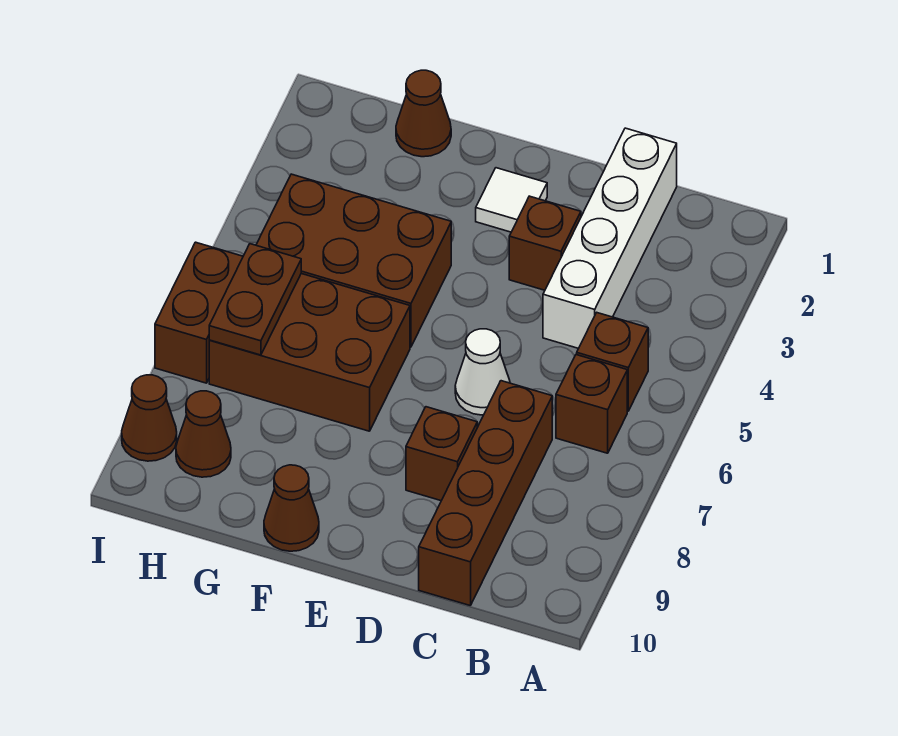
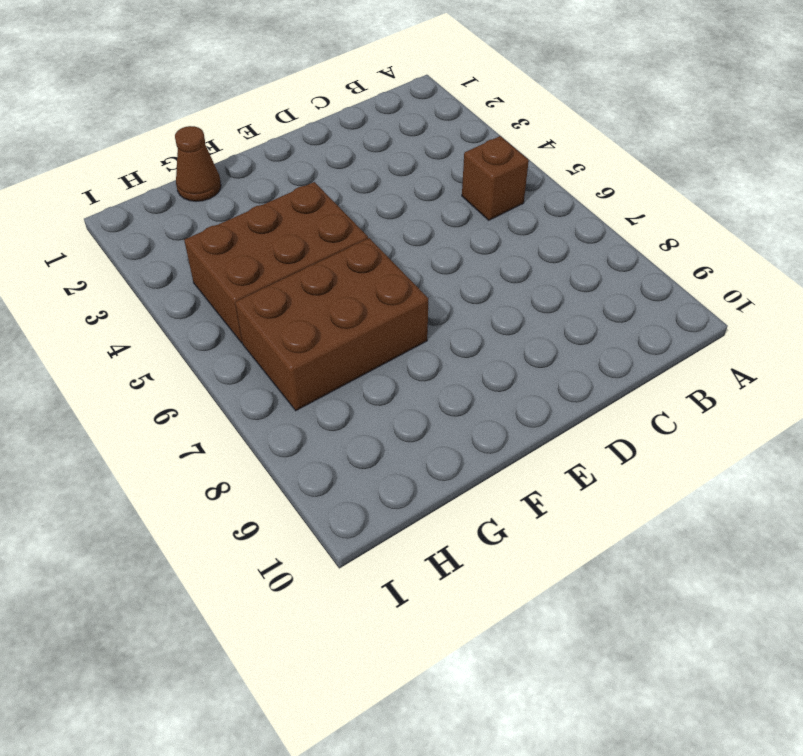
none -> brown brick B6 level 1
none -> white brick C1:C4 level 1
none -> brown brick C7:C10 level 1

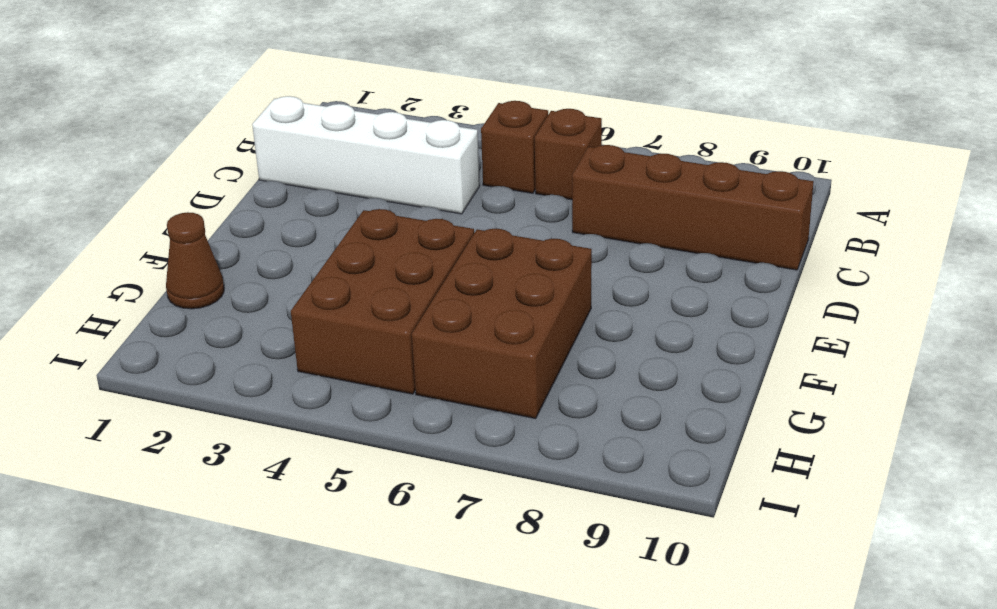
none -> brown brick D3 level 1
none -> white cone D6 level 1
none -> brown brick D8 level 1

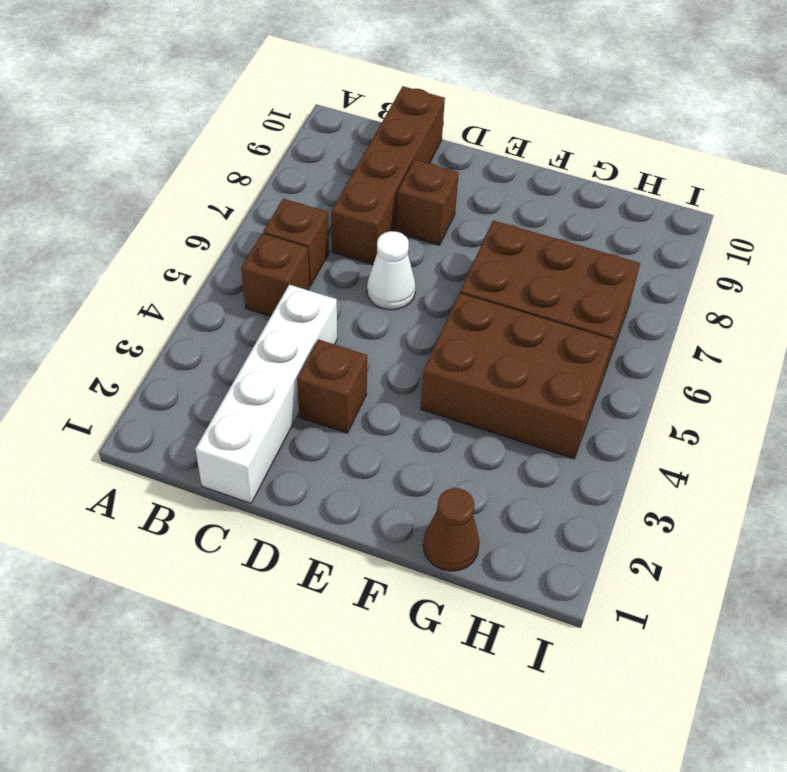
none -> white tile E2 level 1
none -> brown cone F10 level 1
none -> brown cone H9 level 1

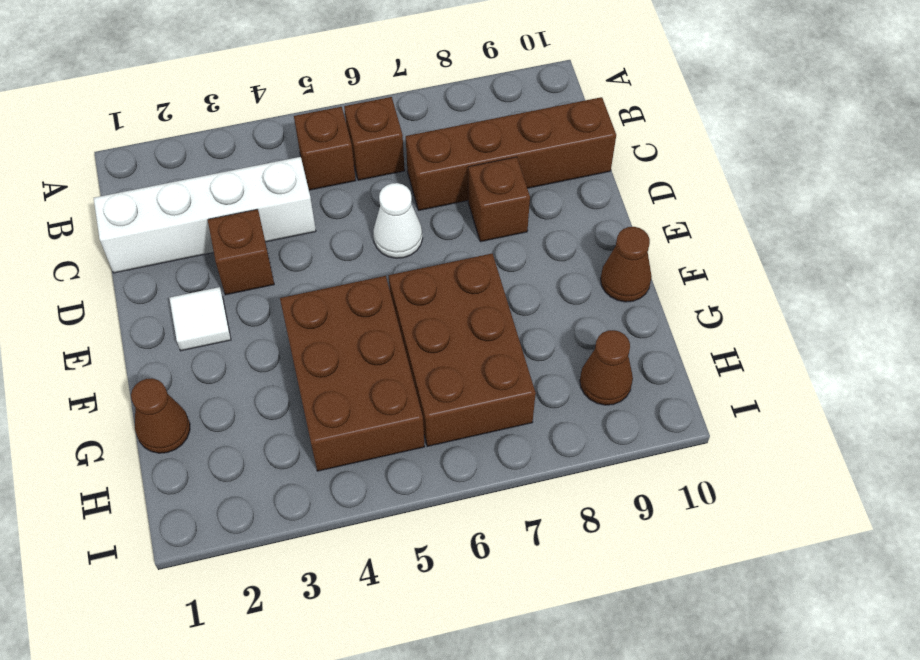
none -> brown brick I6:I7 level 1
none -> brown cone I9 level 1
none -> brown plate H6:H7 level 2

